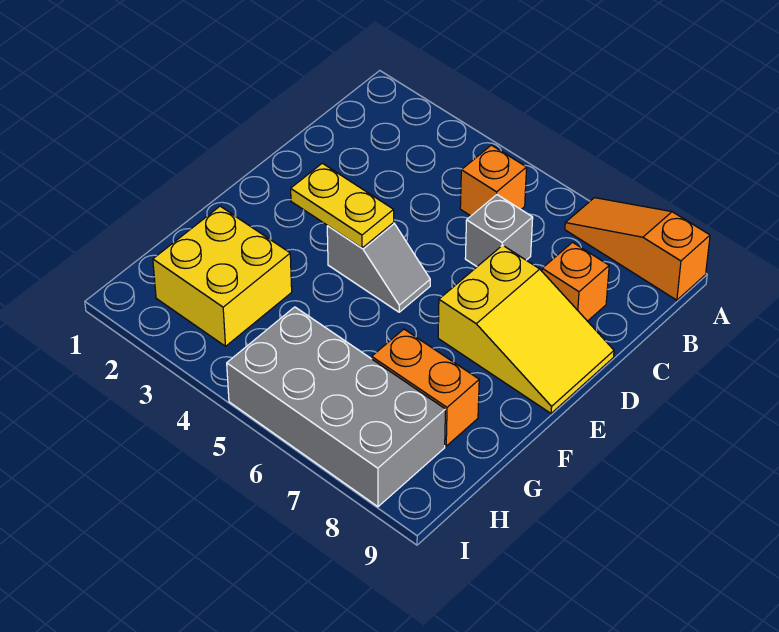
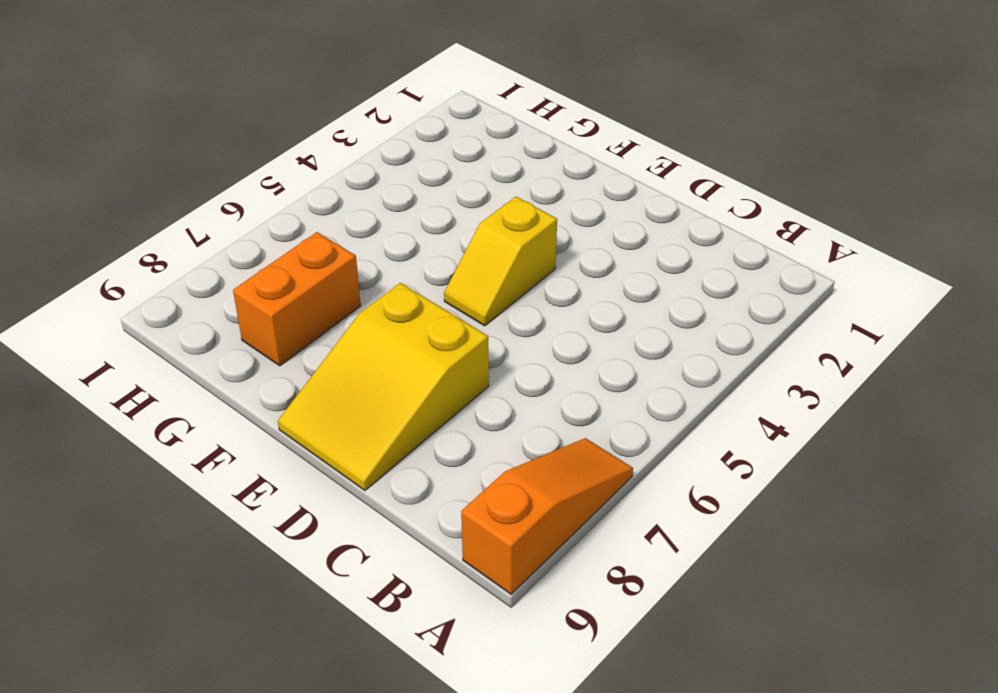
yellow slope E4:E5 level 1 top 4 -> grey slope E4:E5 level 1 top 4
none -> orange brick B5 level 1
none -> grey brick C6 level 1

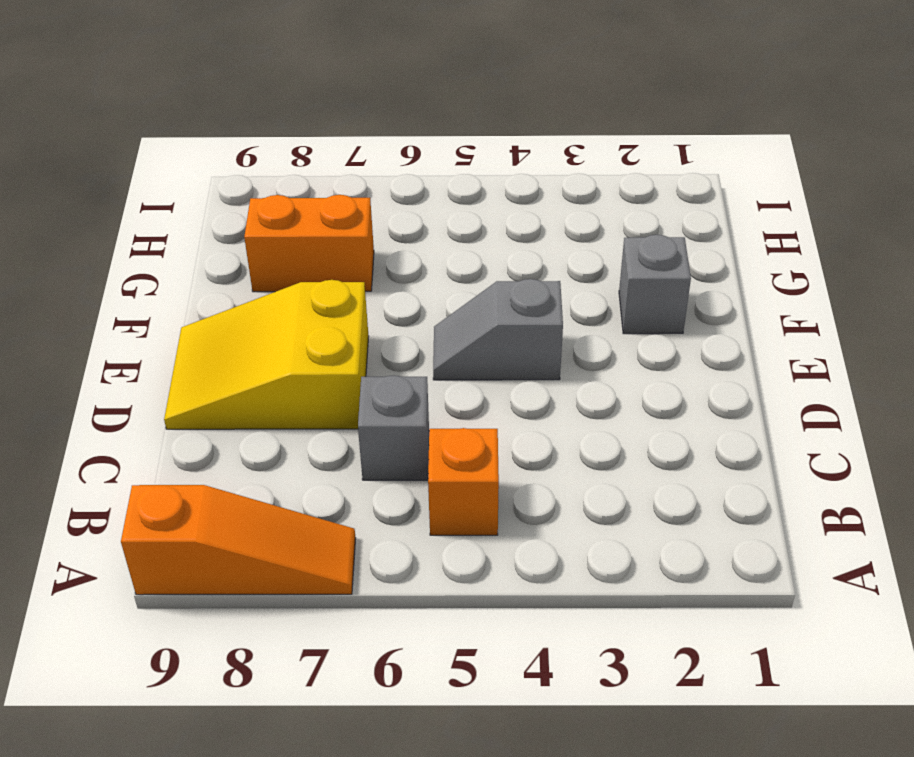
grey brick F2 level 1 -> none
none -> orange brick C8 level 1
none -> yellow brick G2:H3 level 1

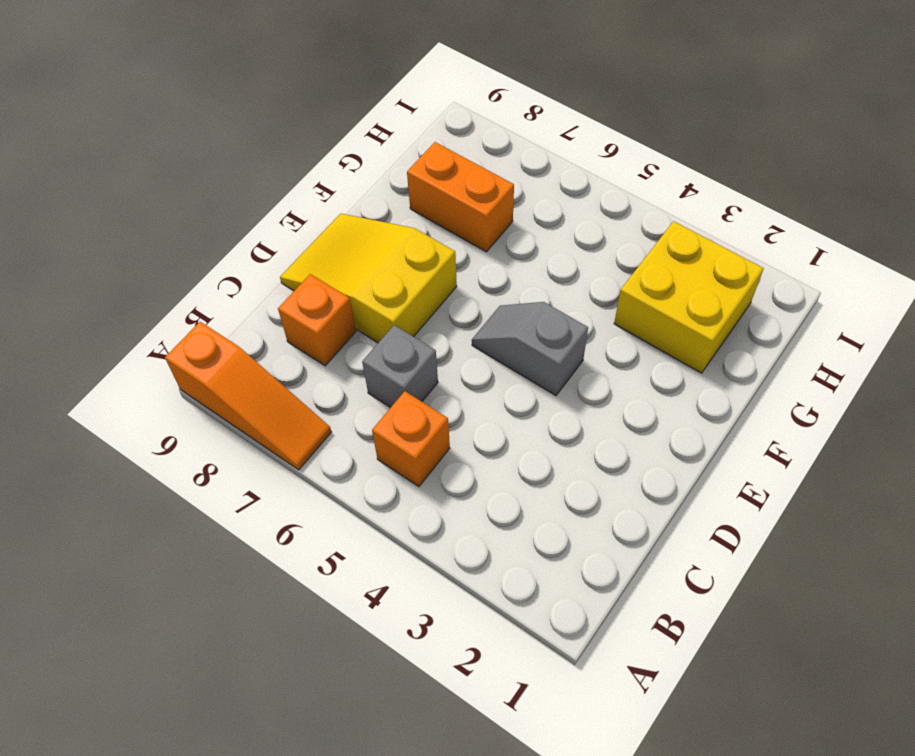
none -> grey brick H5:I8 level 1
none -> yellow plate E3:E4 level 2

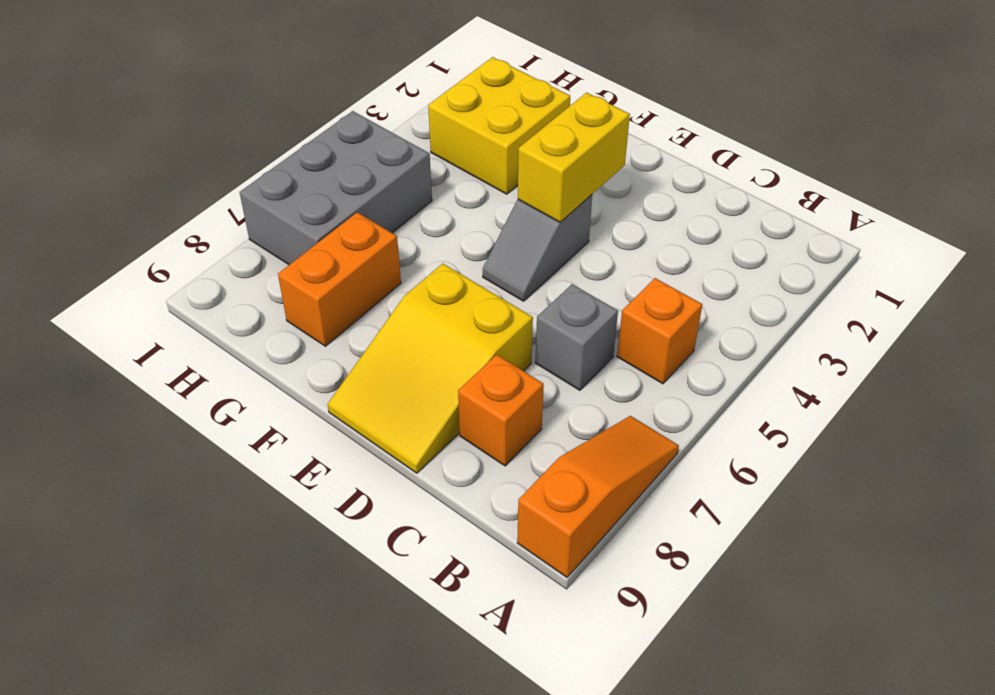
yellow brick E3:E4 level 2 -> yellow plate E3:E4 level 2
grey brick H5:I7 level 1 -> grey brick H5:I8 level 1

